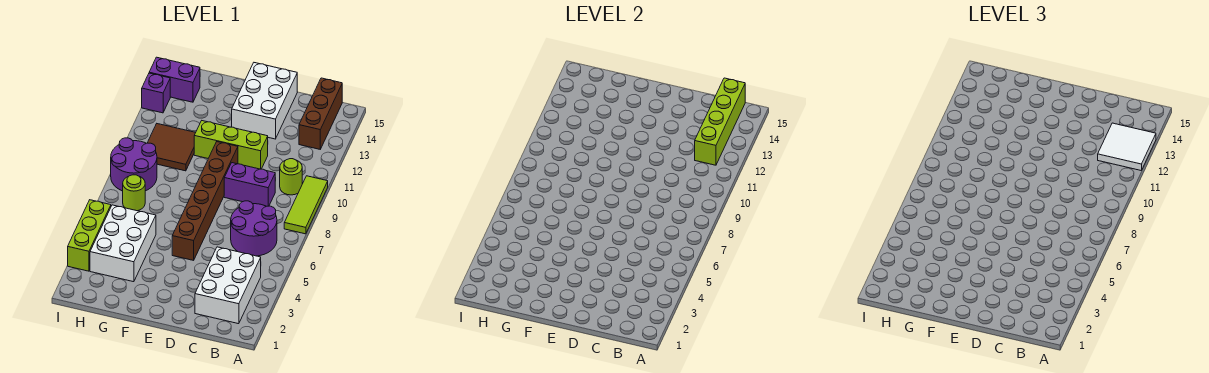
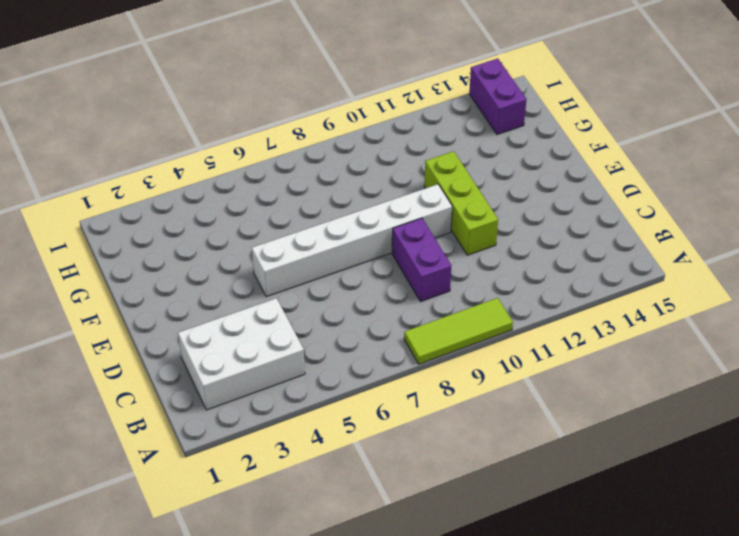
white brick E5:E10 level 1 -> brown brick E5:E10 level 1
none -> purple round brick B6:C7 level 1
none -> lime round brick B10 level 1
none -> brown brick B13:B15 level 1

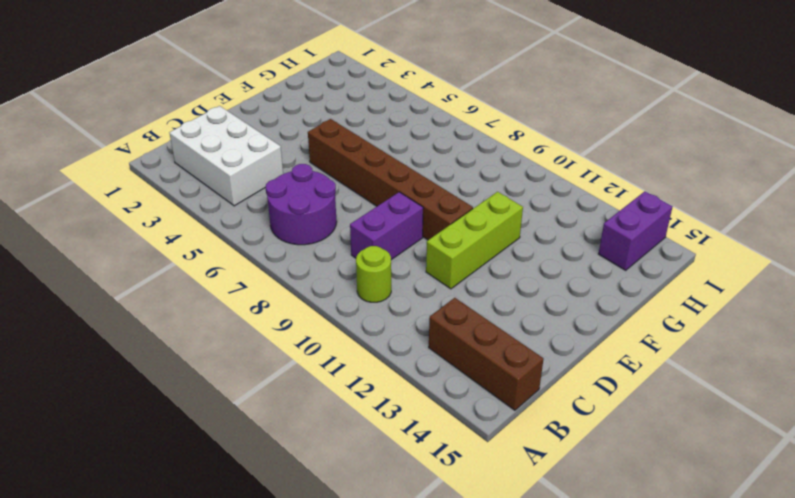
none -> lime tile A8:A10 level 1
none -> white brick D13:E15 level 1
none -> white brick G3:H5 level 1

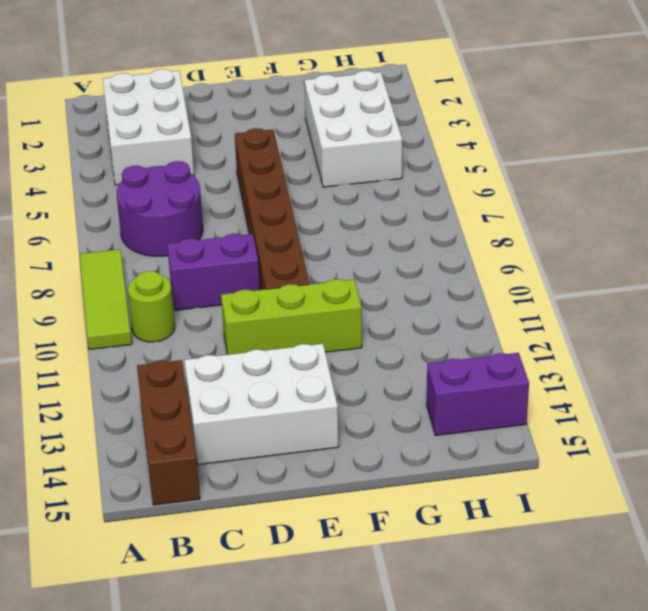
white brick C13:E14 level 1 -> white brick D13:E15 level 1
none -> brown tile G10:H11 level 1
none -> lime round brick H7 level 1
none -> purple round brick H8:I9 level 1

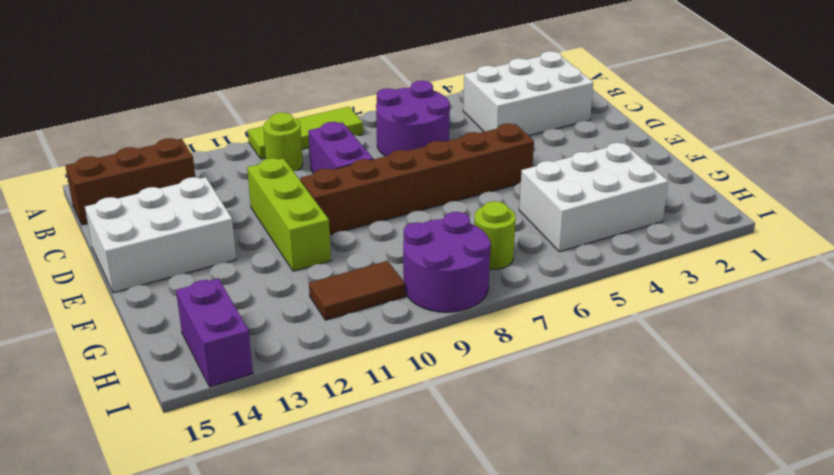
brown tile H10:H11 level 1 -> brown tile G10:H11 level 1
none -> lime brick I3:I5 level 1
none -> purple brick I13 level 1
none -> lime brick B12:B15 level 2

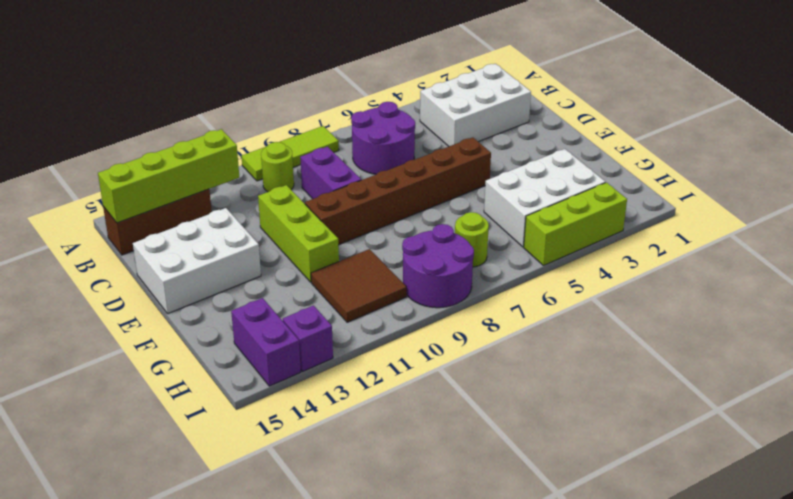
none -> white tile A12:B13 level 3

